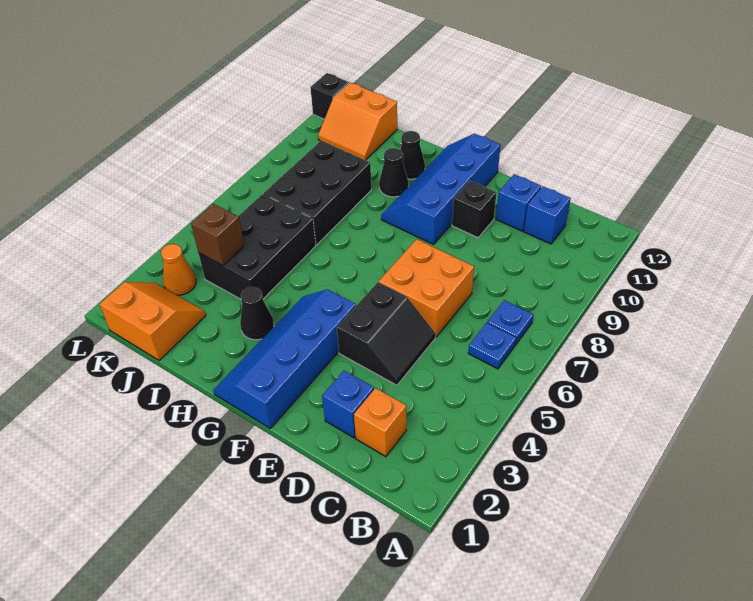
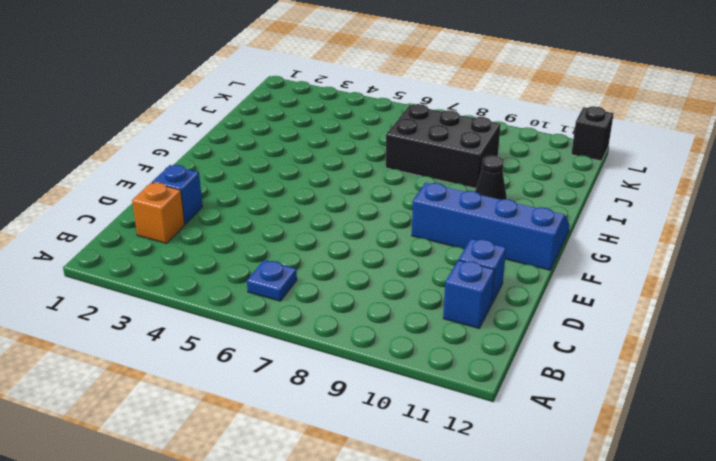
none -> blue plate B7 level 1
none -> black slope D4:E5 level 1 top E
none -> orange brick D6:E7 level 1

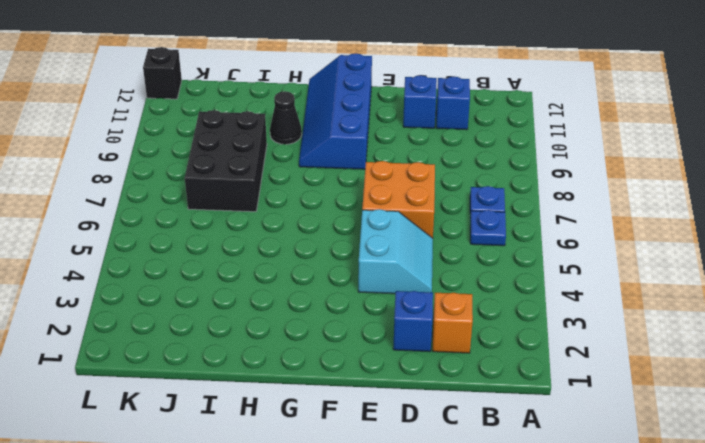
cyan slope D4:E5 level 1 top E -> black slope D4:E5 level 1 top E
none -> black brick E10 level 1
none -> blue slope F1:G4 level 1 top F
none -> black cone H3 level 1

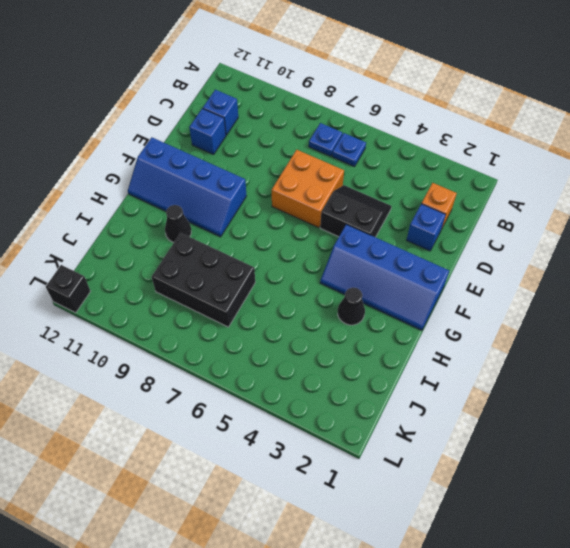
none -> black brick E10 level 1
none -> black cone H11 level 1
none -> black brick I4:J6 level 1

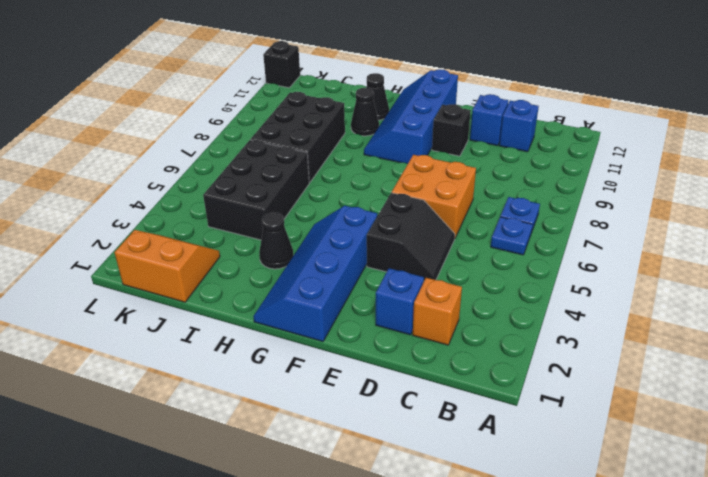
none -> orange slope J11:K12 level 1 top 12
none -> orange cone K3 level 1
none -> brown brick J4 level 2

